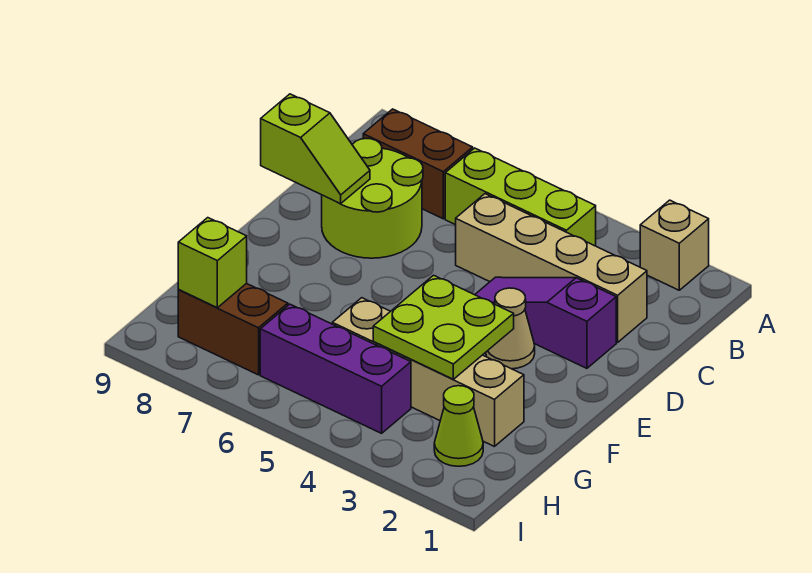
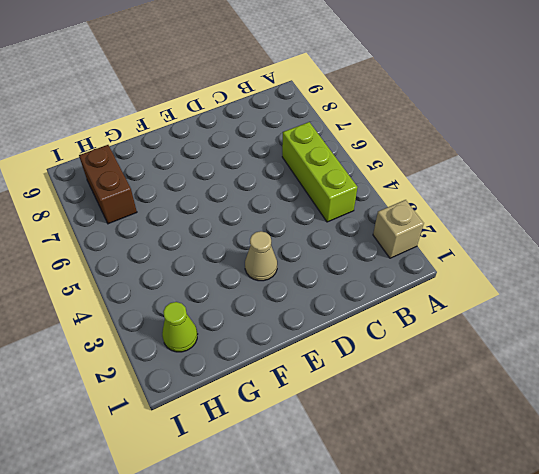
none -> brown brick B7:B8 level 1
none -> tan brick C2:C5 level 1
none -> lime round brick C7:D8 level 1

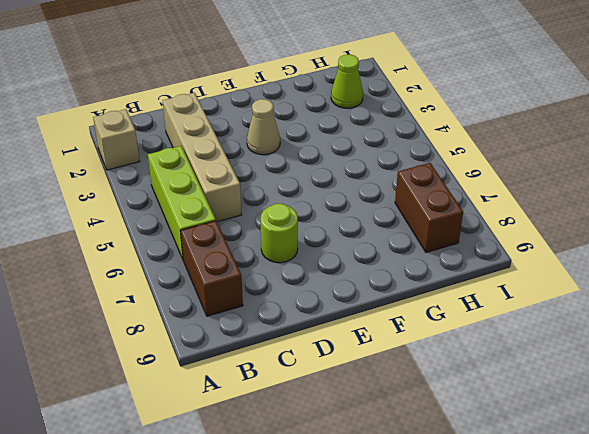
lime round brick D7 level 1 -> lime round brick C7:D8 level 1
none -> purple slope D2:D4 level 1 top 2
none -> tan brick G2:G5 level 1
none -> purple brick H4:H6 level 1

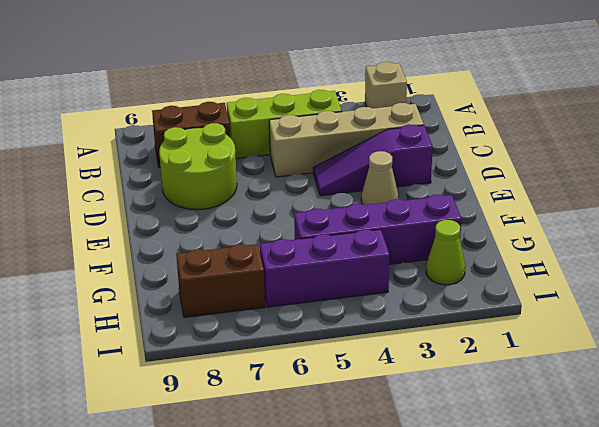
purple brick G2:G5 level 1 -> tan brick G2:G5 level 1
none -> lime slope D8:D9 level 2 top 9
none -> lime plate F3:G4 level 2
none -> lime brick H8 level 2

